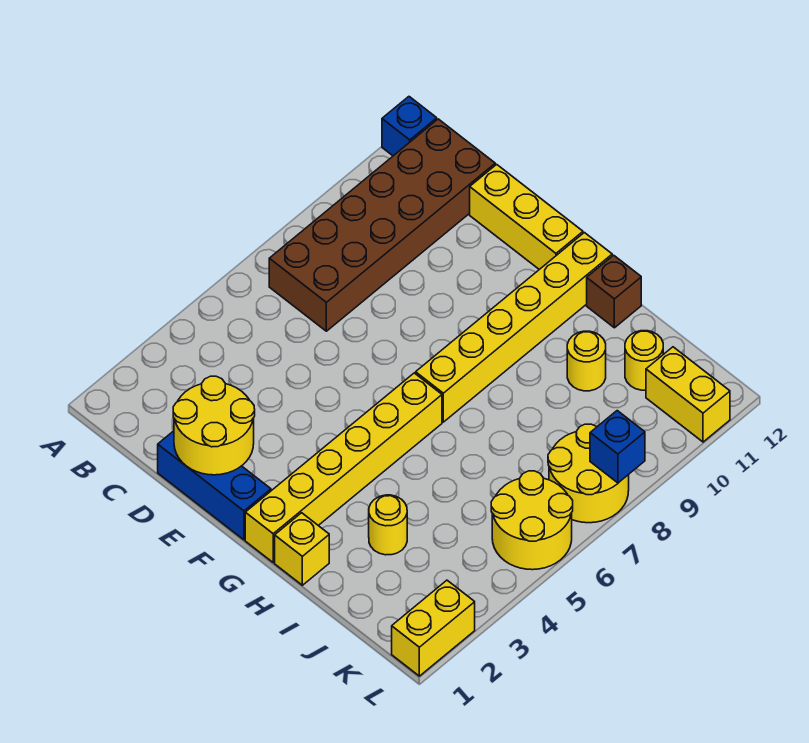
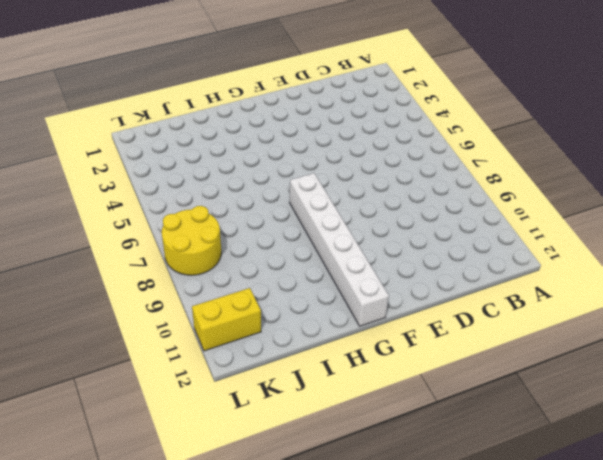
white brick G7:G12 level 1 -> yellow brick G7:G12 level 1
none -> blue brick A12 level 1
none -> brown brick B7:C12 level 1
none -> blue brick D1:F1 level 1

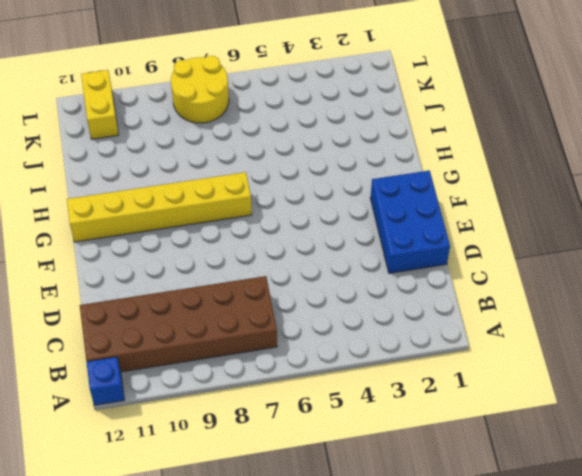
blue brick D1:F2 level 1 -> blue brick D1:F1 level 1
none -> yellow brick D12:F12 level 1
none -> yellow brick G1:G6 level 1
none -> yellow brick H1 level 1

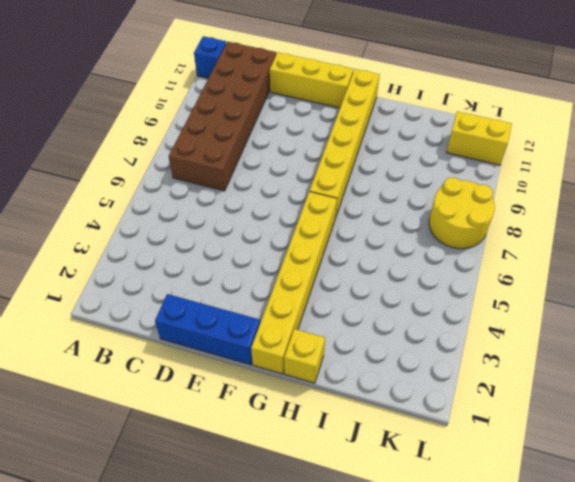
none -> brown brick H12 level 1
none -> yellow round brick I3 level 1
none -> yellow round brick I10 level 1

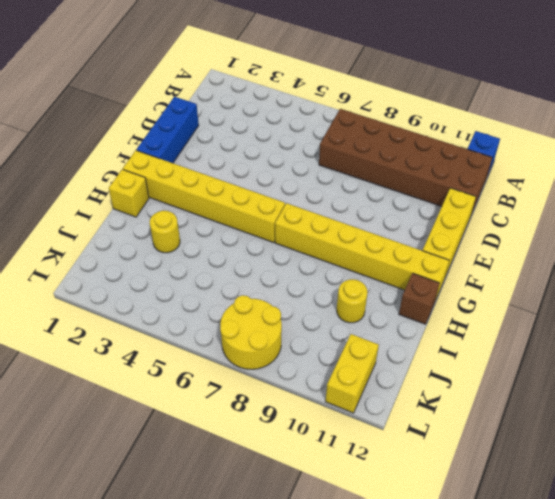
none -> yellow round brick J11 level 1
none -> yellow round brick K5:L6 level 1
none -> yellow brick L1:L2 level 1

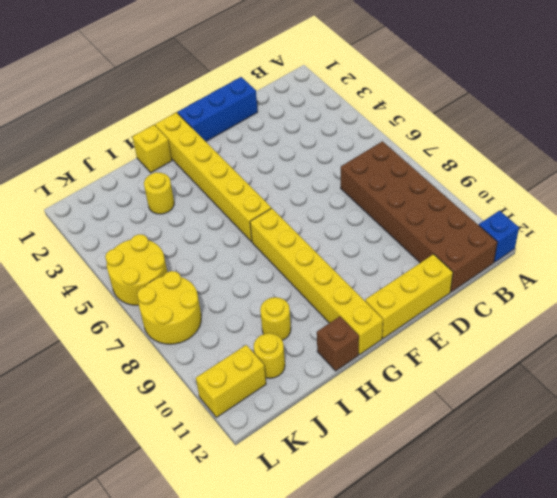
none -> yellow brick L1:L2 level 1
none -> yellow round brick D1:E2 level 2
none -> blue brick L8 level 2

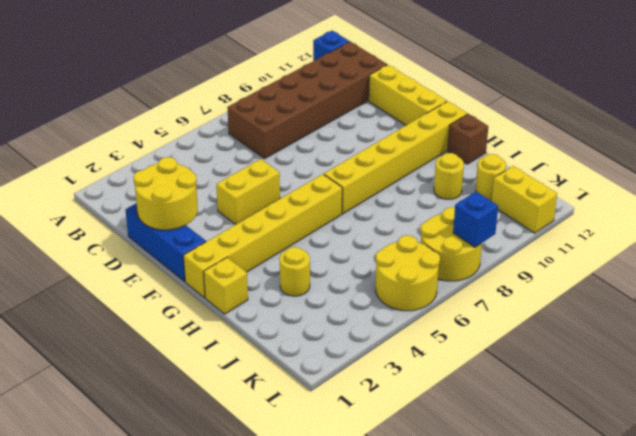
yellow brick E4:E5 level 1 -> yellow brick L1:L2 level 1

